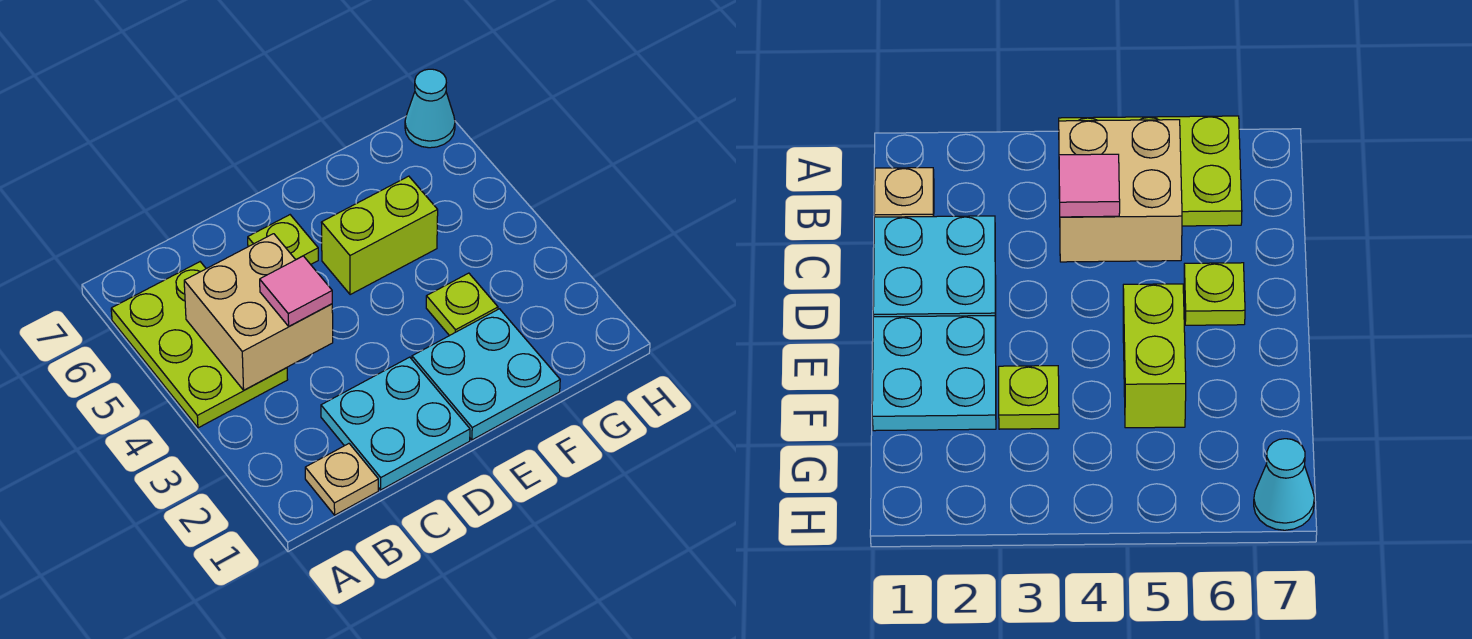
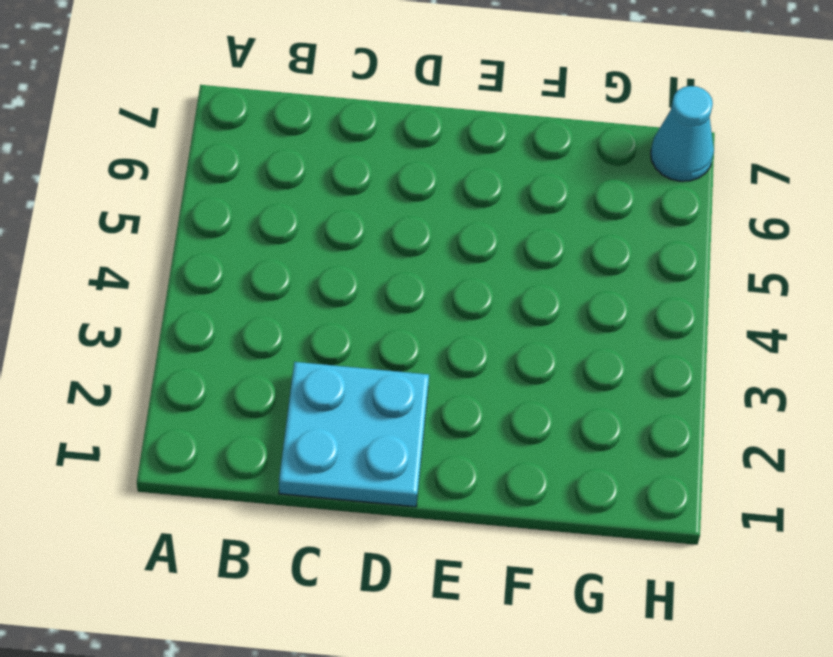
none -> lime plate A4:B6 level 1
none -> tan plate B1 level 1

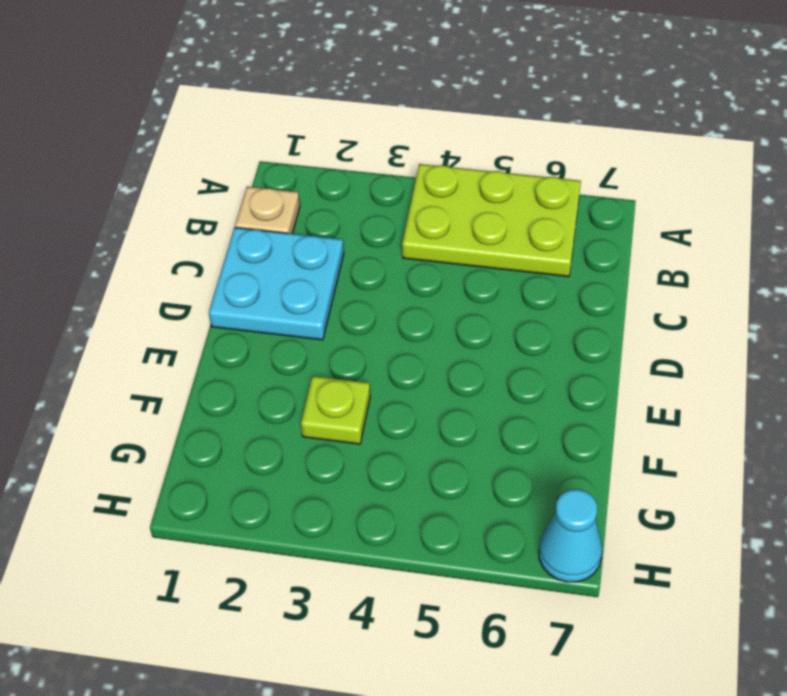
none -> lime plate D6 level 1
none -> cyan plate E1:F2 level 1

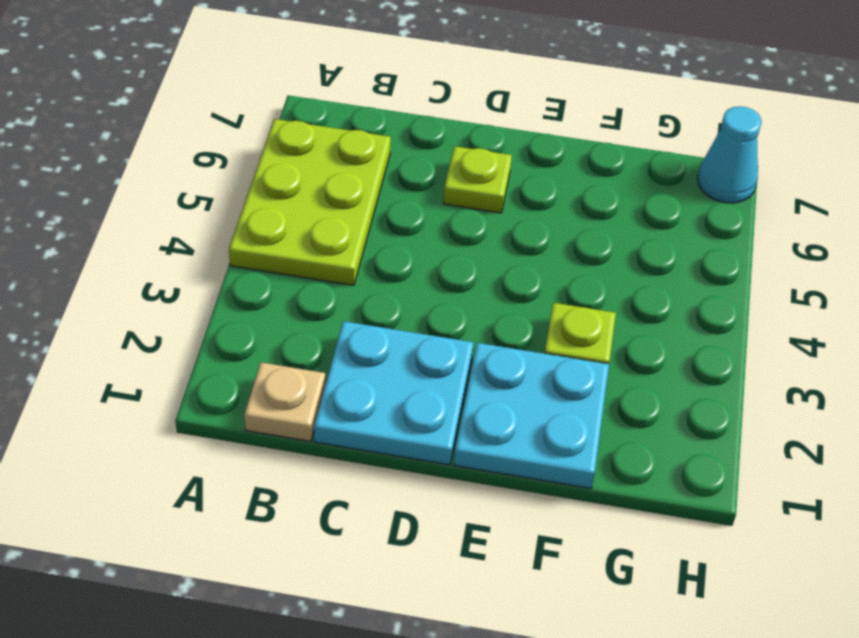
none -> lime brick E5:F5 level 1
none -> tan brick B4:C5 level 2

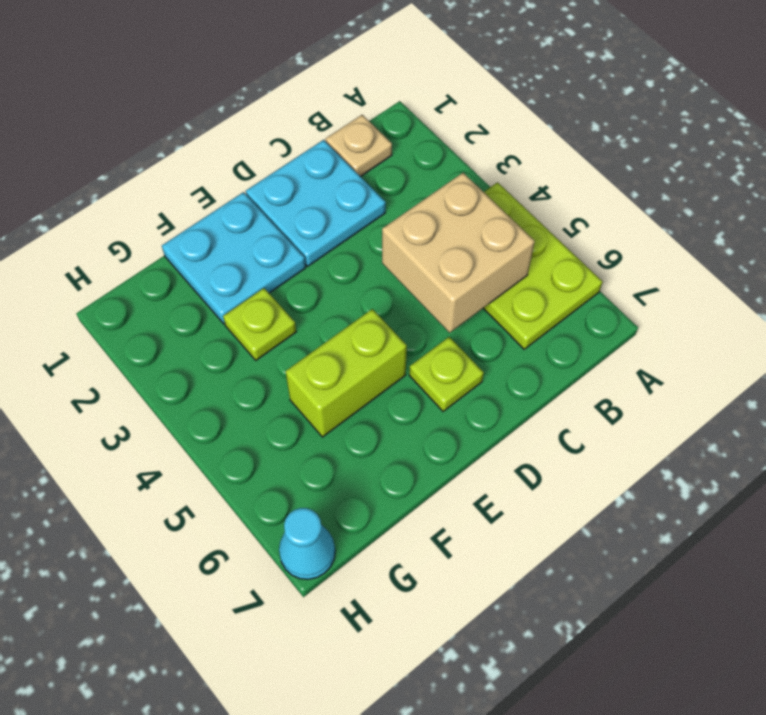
none -> pink tile C4 level 3

